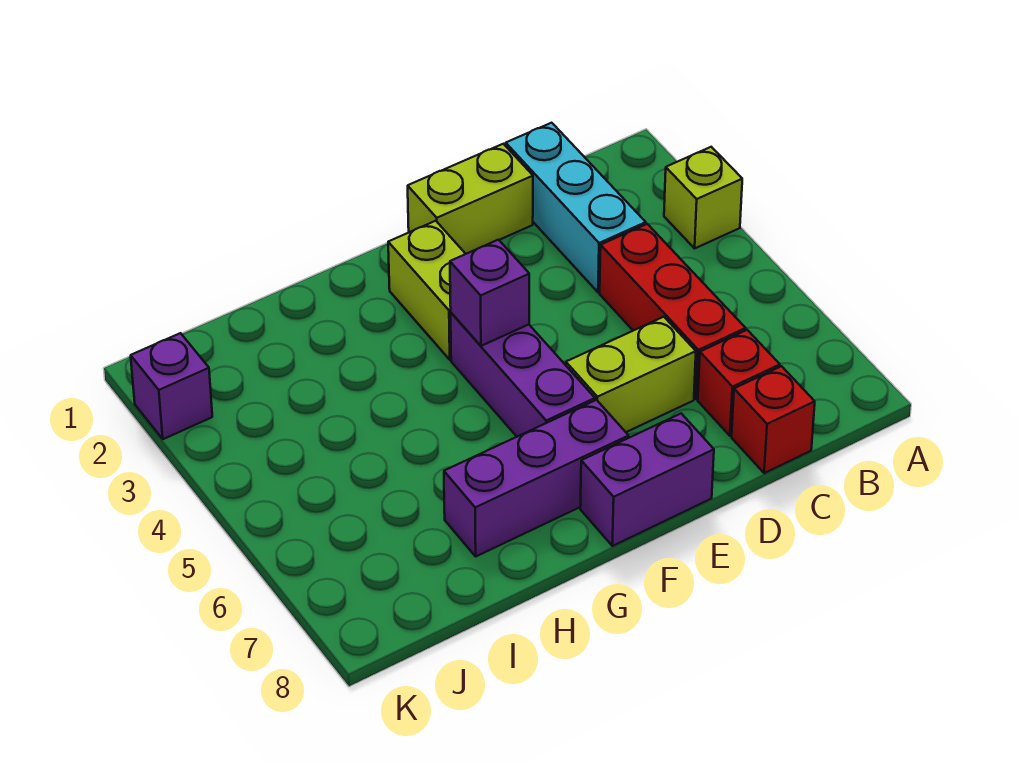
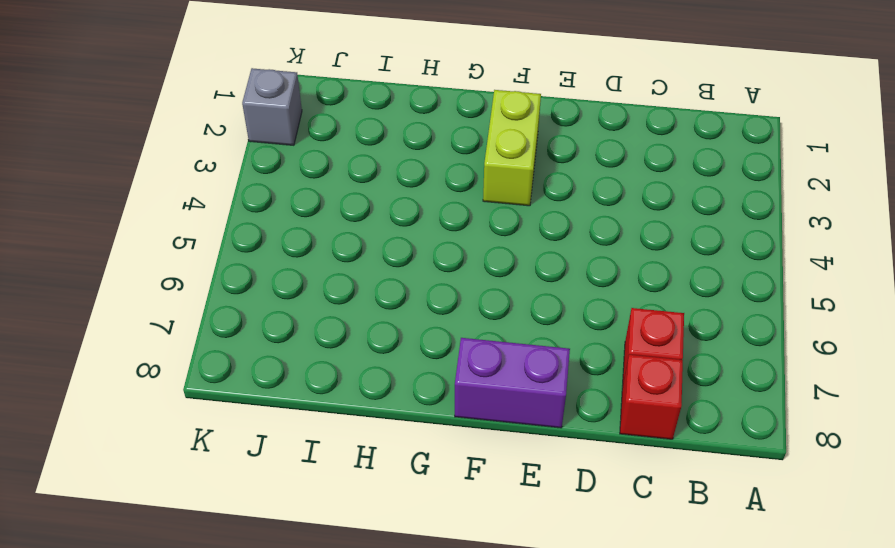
grey brick K2 level 1 -> purple brick K2 level 1
none -> lime brick A3 level 1
none -> cyan brick C1:C3 level 1
none -> red brick C4:C6 level 1

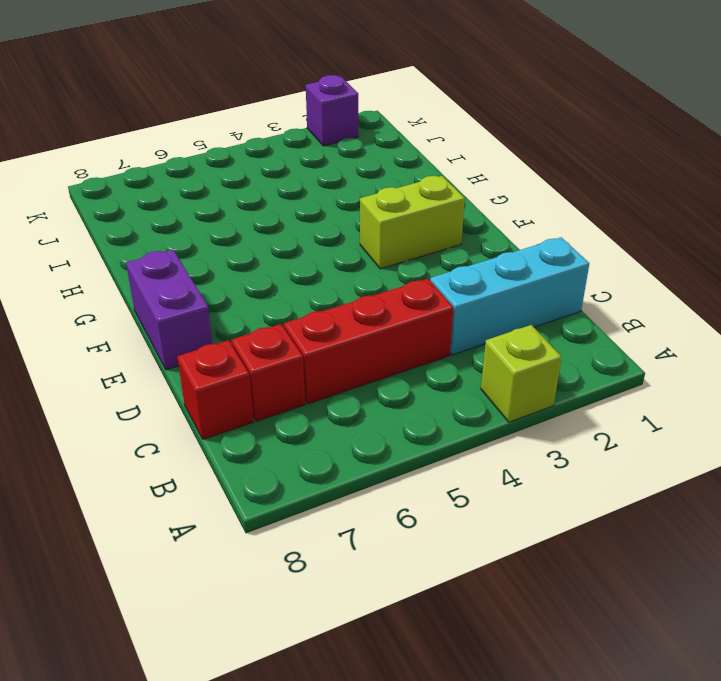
none -> lime brick D1:E1 level 1
none -> lime brick D6:E6 level 1
none -> purple brick F4:F6 level 1

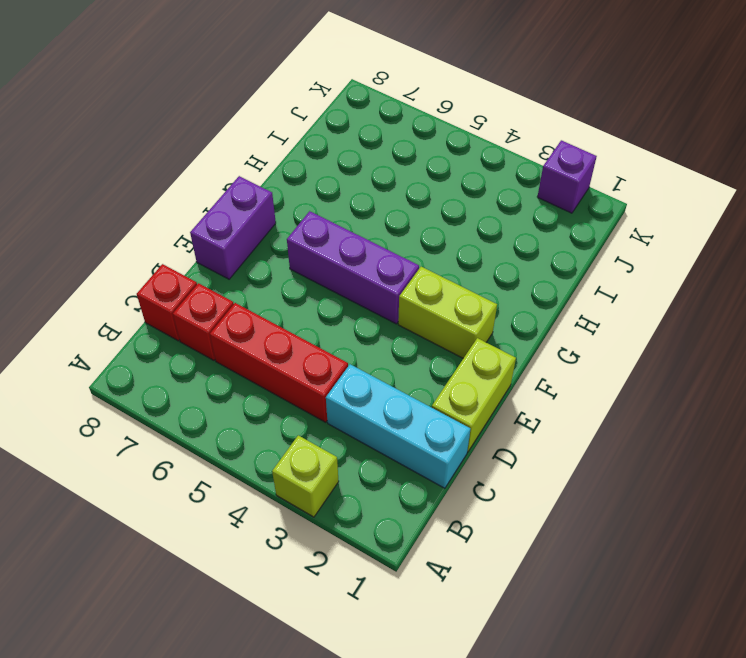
none -> lime brick D6:E6 level 1
none -> purple brick F7:H7 level 1
none -> purple brick F4 level 2

